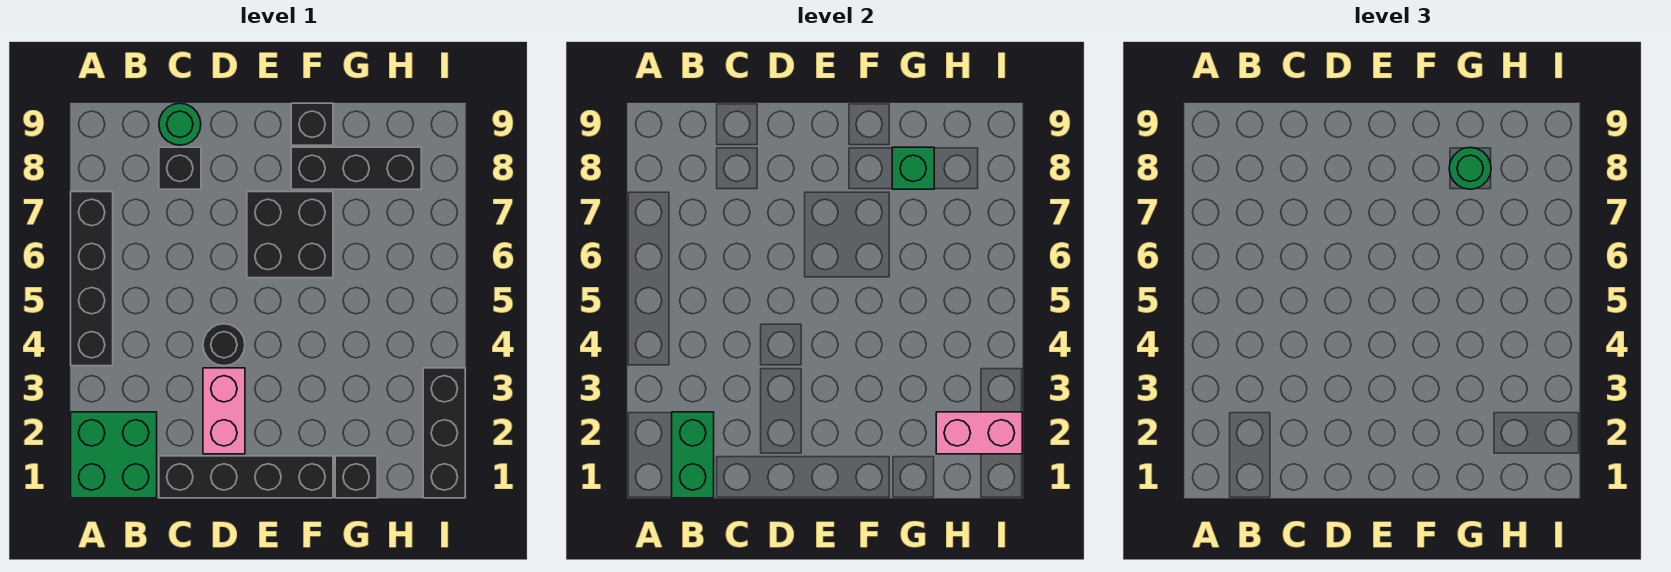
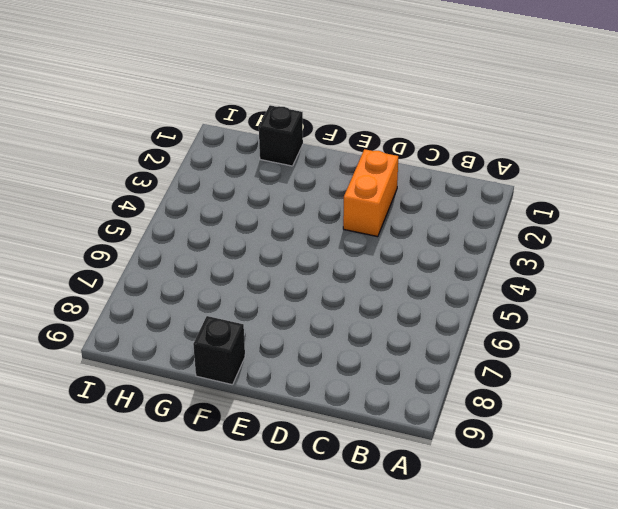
orange brick D2:D3 level 1 -> pink brick D2:D3 level 1
none -> green brick A1:B2 level 1
none -> black brick A4:A7 level 1
none -> black brick C1:F1 level 1

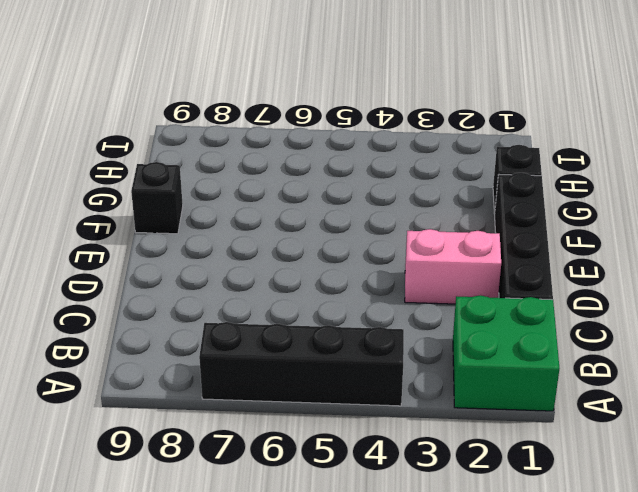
none -> black brick C8 level 1
none -> green round brick C9 level 1
none -> black round brick D4 level 1

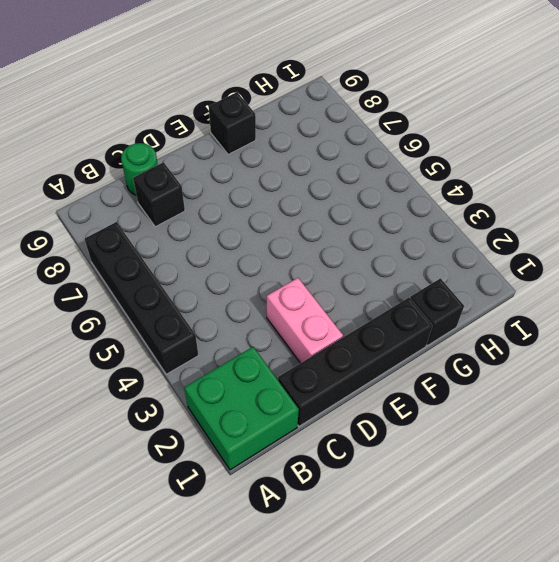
none -> black round brick D4 level 1
none -> black brick E6:F7 level 1
none -> black brick F8:H8 level 1

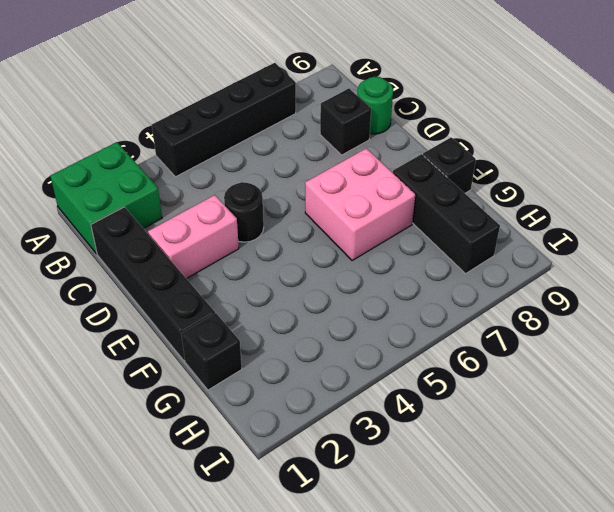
pink brick E6:F7 level 1 -> black brick E6:F7 level 1
none -> black brick I1:I3 level 1
none -> green brick B1:B2 level 2
none -> green brick G8 level 2

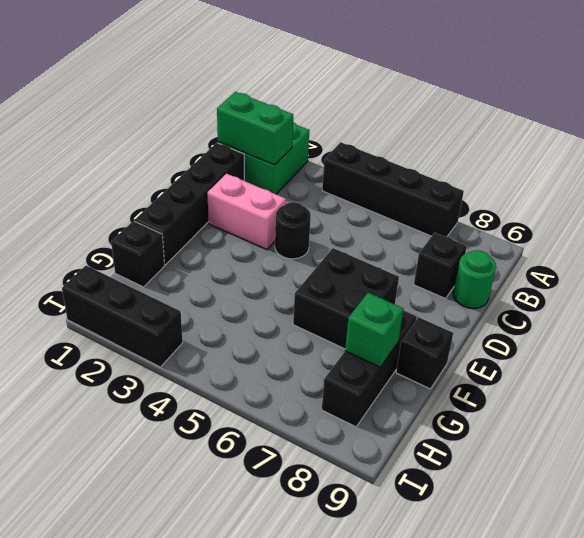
none -> pink brick H2:I2 level 2
none -> green round brick G8 level 3

